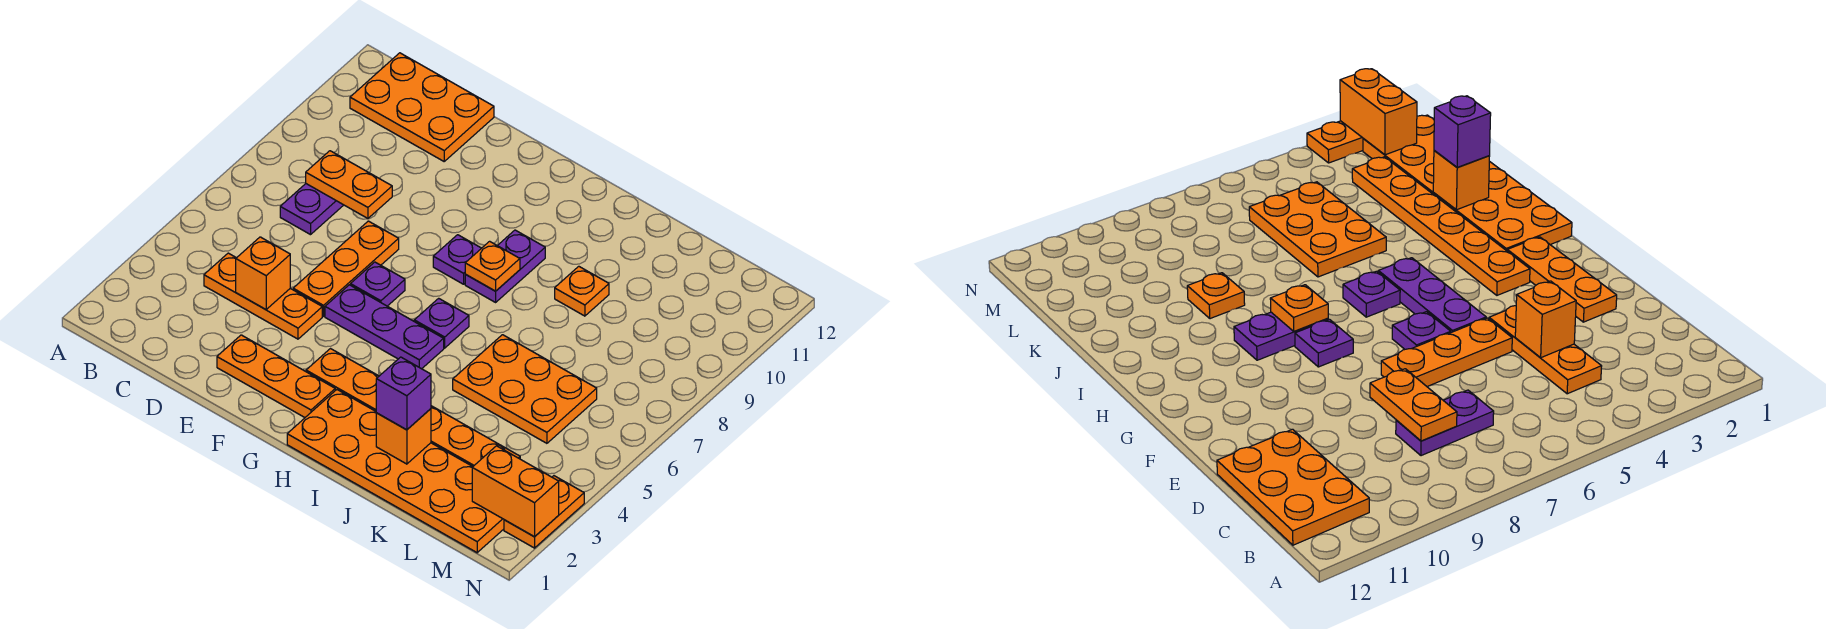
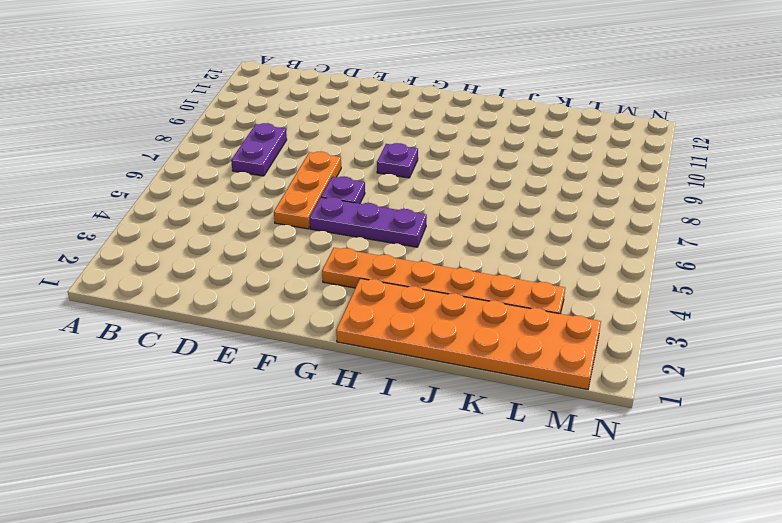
none -> orange plate B11:D12 level 1
none -> orange plate C4:E4 level 1
none -> orange plate E2:G2 level 1

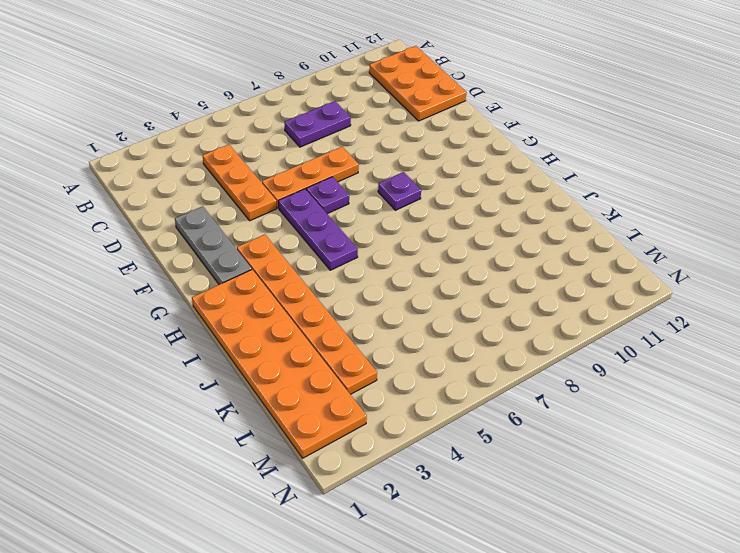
grey plate E2:G2 level 1 -> orange plate E2:G2 level 1
none -> purple plate H6 level 1
none -> purple plate H8:H9 level 1
none -> orange plate J5:L6 level 1

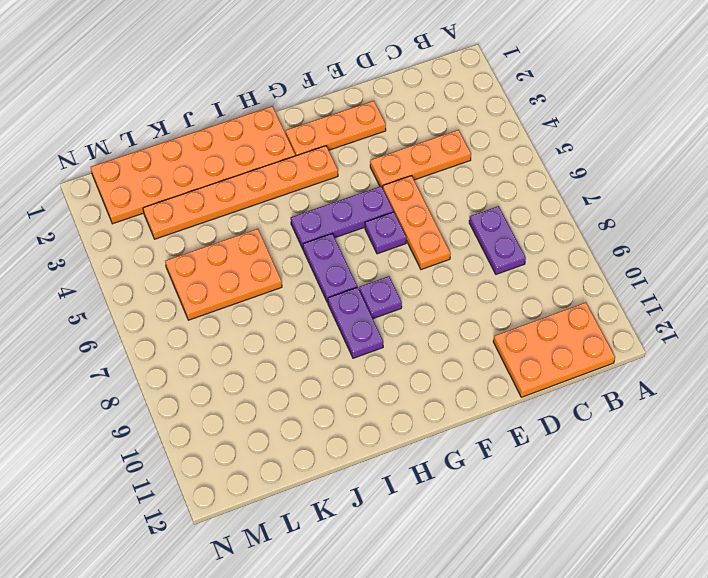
purple plate H6:H7 level 1 -> purple plate H6 level 1
none -> orange plate J9 level 1
none -> orange plate N2:N3 level 1
none -> orange plate C8:D8 level 2

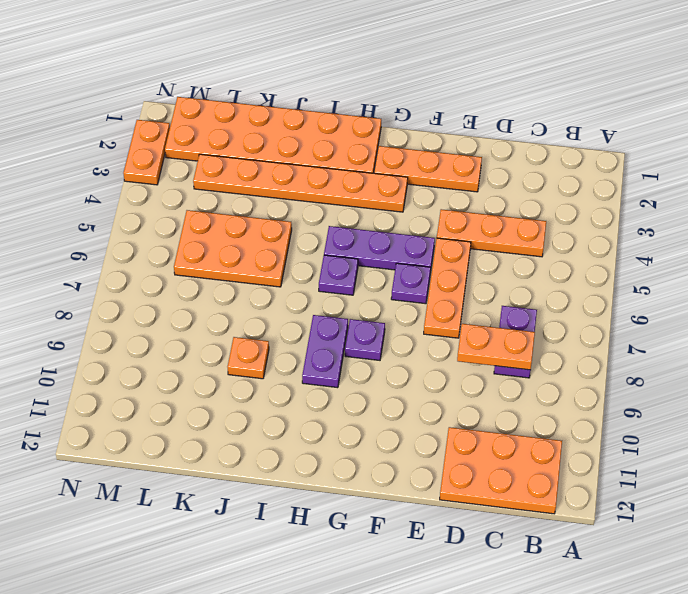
none -> orange brick D4 level 2
none -> orange plate H8 level 2
none -> orange brick J2 level 2

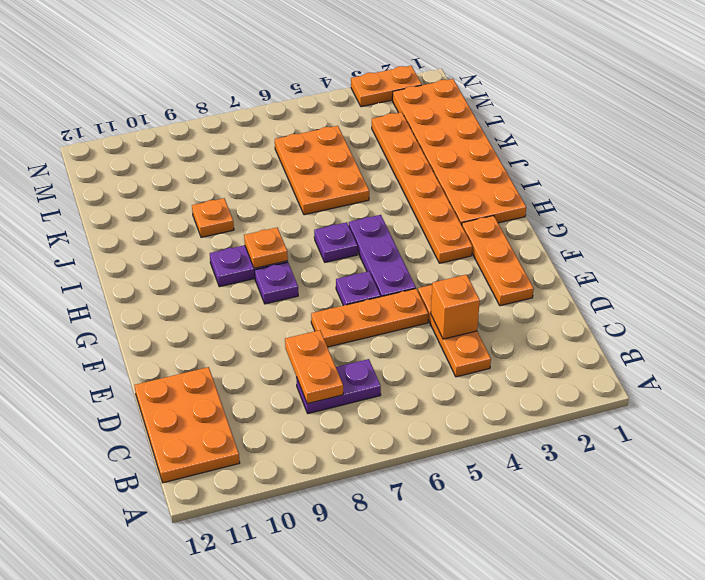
none -> orange brick J2 level 2
none -> orange brick M2:N2 level 2
none -> purple brick J2 level 3

